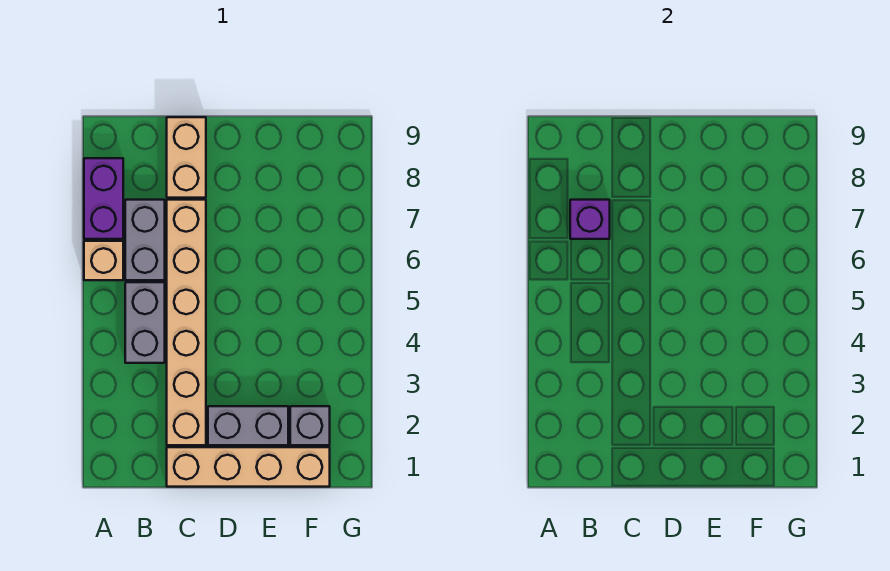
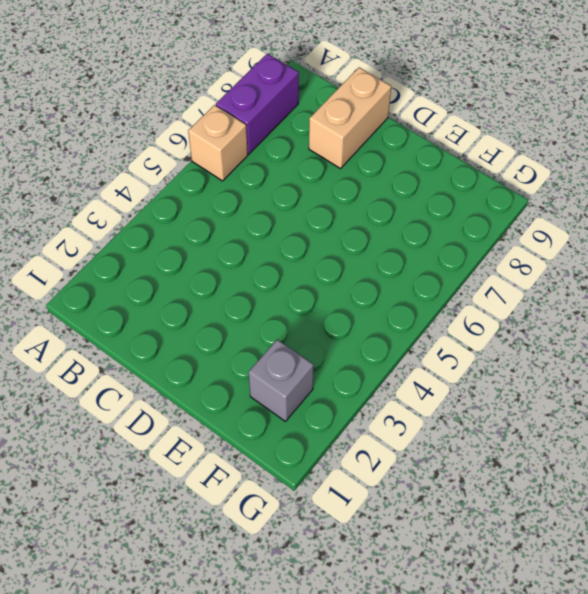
none -> grey brick B4:B5 level 1
none -> grey brick B6:B7 level 1

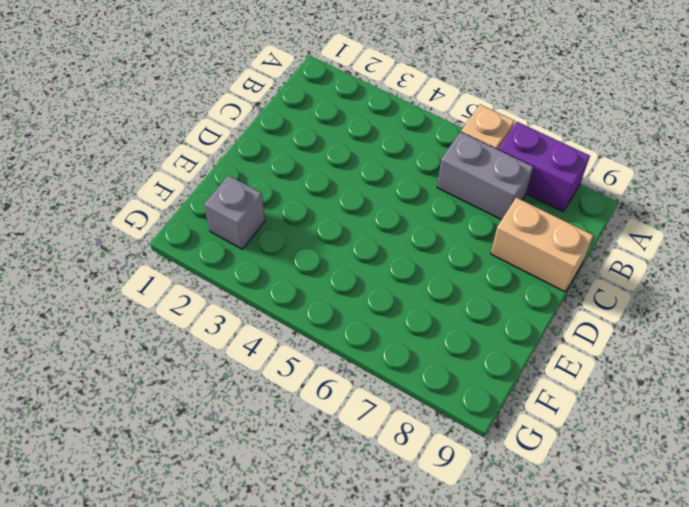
none -> grey brick B4:B5 level 1
none -> tan brick C1:F1 level 1

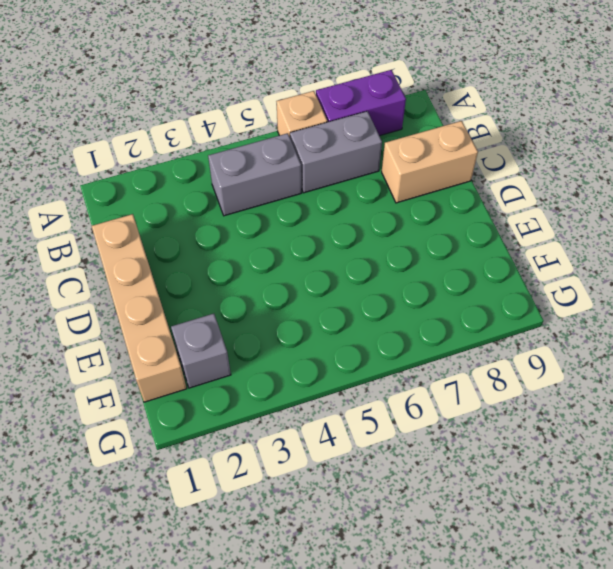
none -> tan brick C2:C7 level 1
none -> grey brick D2:E2 level 1

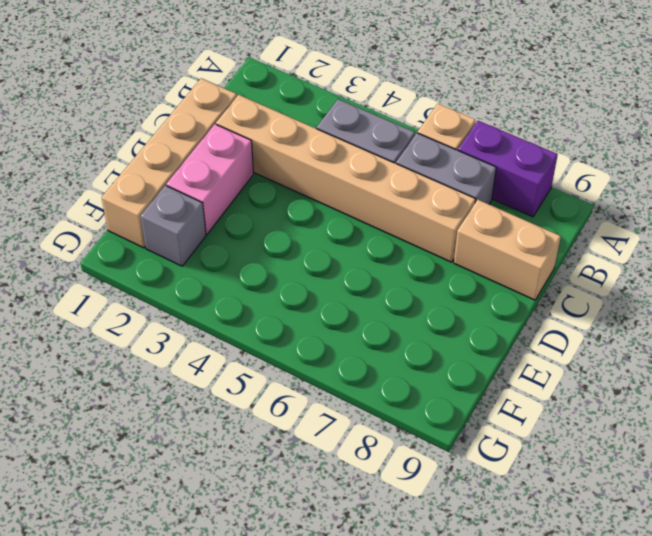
pink brick D2:E2 level 1 -> grey brick D2:E2 level 1
none -> purple brick B7 level 2

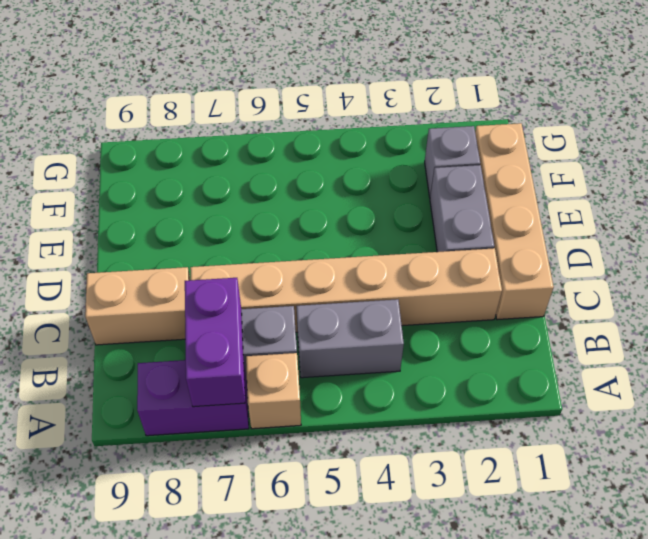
purple brick A7:B7 level 2 -> purple brick B7 level 2

